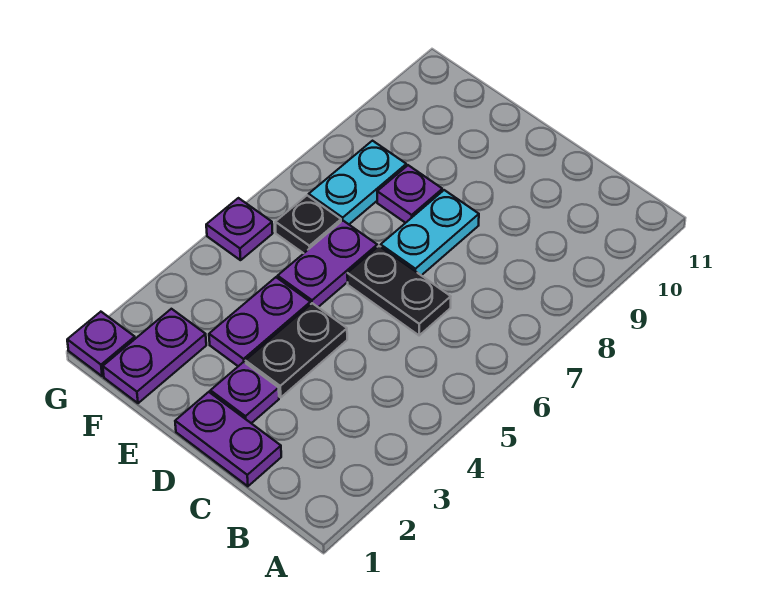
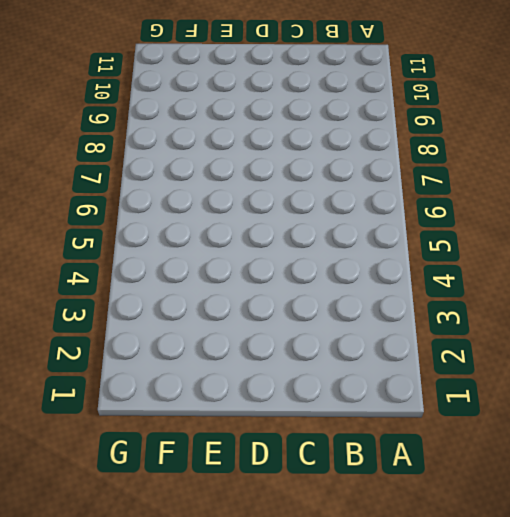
none -> purple plate C1:D1 level 1
none -> black plate C6:D6 level 1
none -> purple plate D2 level 1

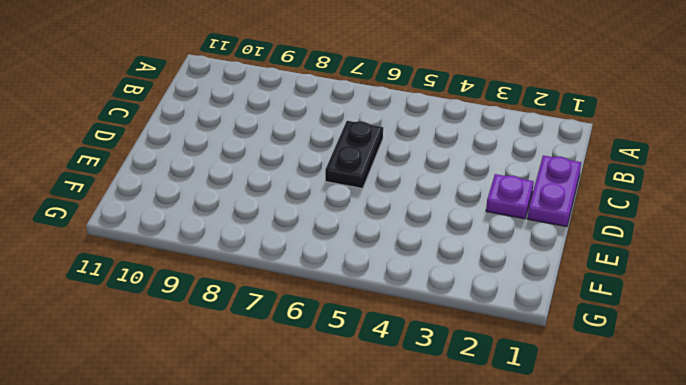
none -> black plate D3:D4 level 1
none -> cyan plate D7:D8 level 1
none -> purple plate E3:E4 level 1

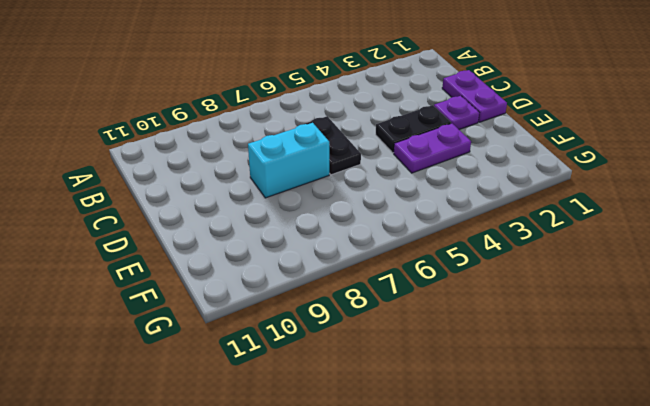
cyan brick D7:D8 level 1 -> cyan plate D7:D8 level 1
none -> purple plate E5:E6 level 1
none -> purple plate E8 level 1
none -> purple plate F1:F2 level 1

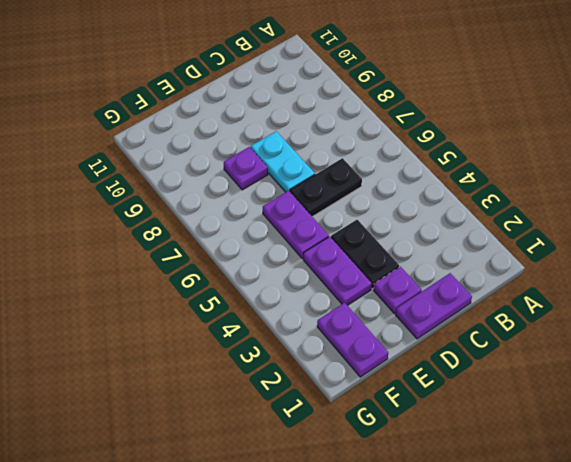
none -> black plate F6 level 1
none -> cyan plate F7:F8 level 1
none -> purple plate G1 level 1

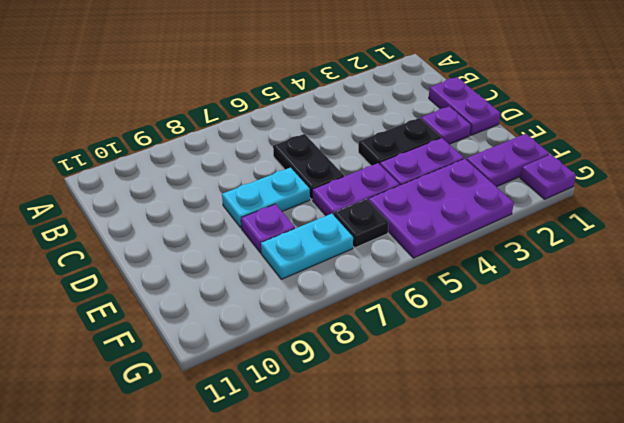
purple plate F3:G5 level 1 -> purple plate G5 level 1

